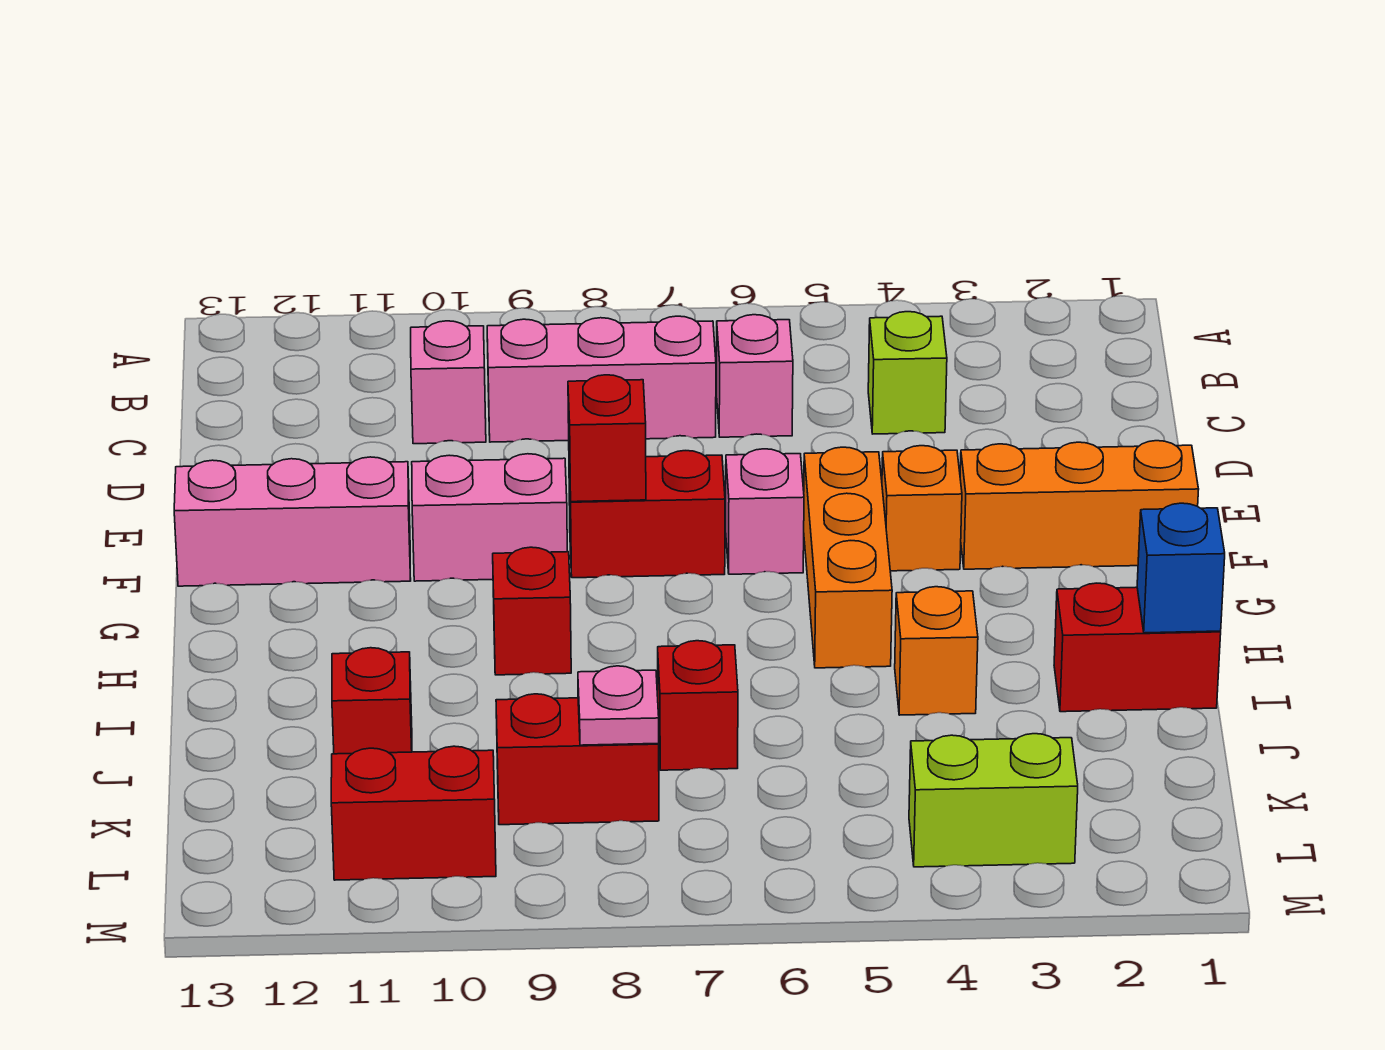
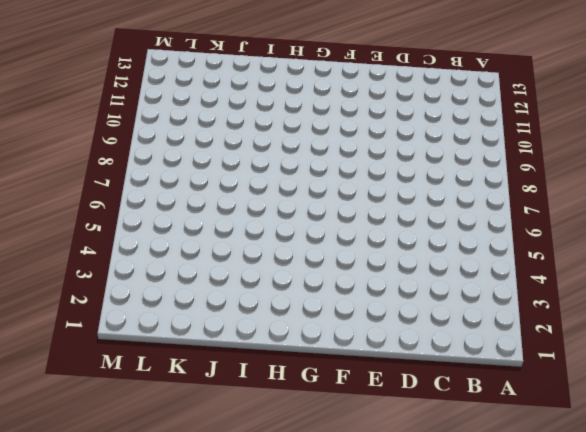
none -> lime brick C4 level 1
none -> pink brick C6 level 1
none -> pink brick C7:C9 level 1

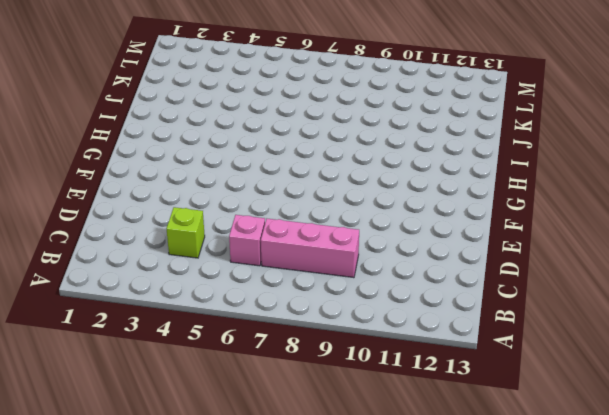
none -> pink brick C10 level 1
none -> orange brick F1:F3 level 1
none -> orange brick F4 level 1

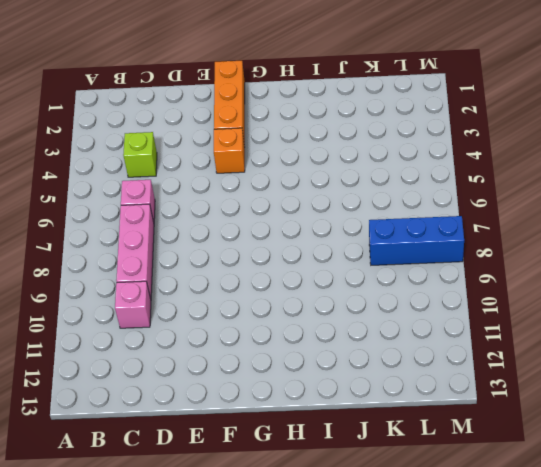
blue brick K8:M8 level 1 -> red brick K8:K9 level 1
none -> orange brick F5:H5 level 1
none -> pink brick F6 level 1
none -> red brick F7:F8 level 1

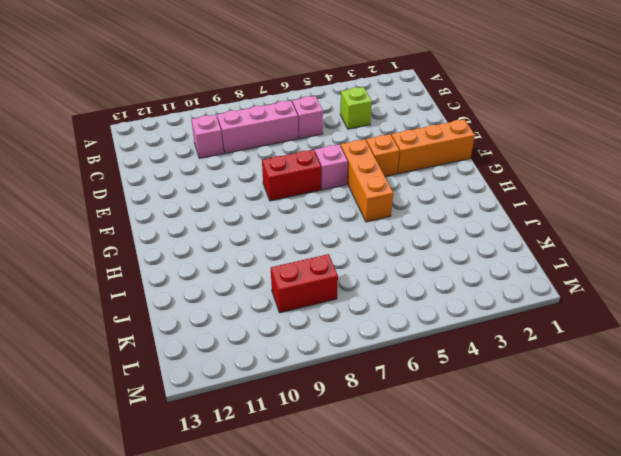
none -> pink brick F9:F10 level 1
none -> pink brick F11:F13 level 1
none -> red brick H9 level 1

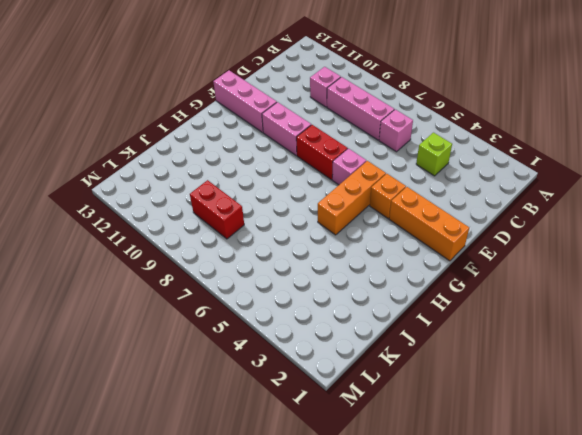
none -> red brick H9 level 1
none -> red brick I1:I2 level 1
none -> orange brick I4 level 1

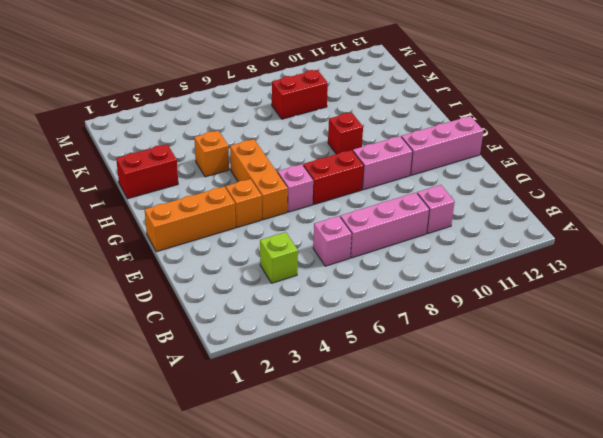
none -> red brick J7 level 1
none -> red brick J11 level 1
none -> lime brick L3:L4 level 1

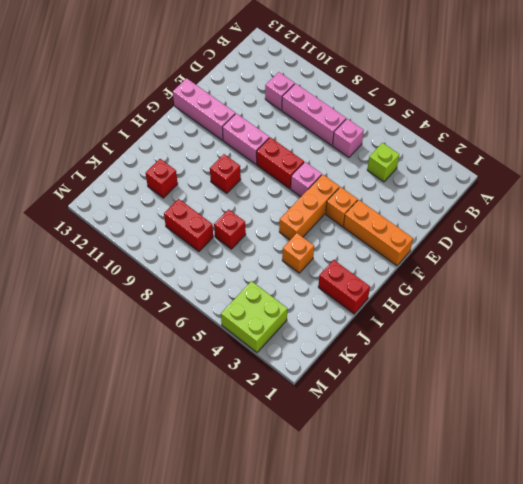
lime brick L3:M4 level 1 -> lime brick L3:L4 level 1
none -> red brick L10:L11 level 1
none -> red brick F8 level 2
none -> blue brick I1 level 2

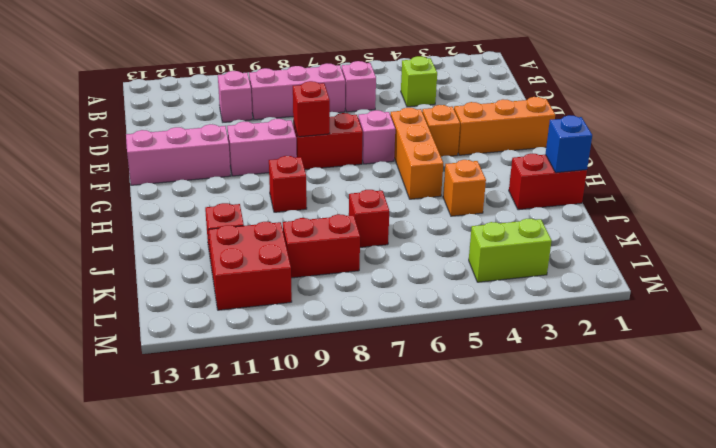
red brick K10:L11 level 1 -> red brick L10:L11 level 1
none -> pink plate K8 level 2

